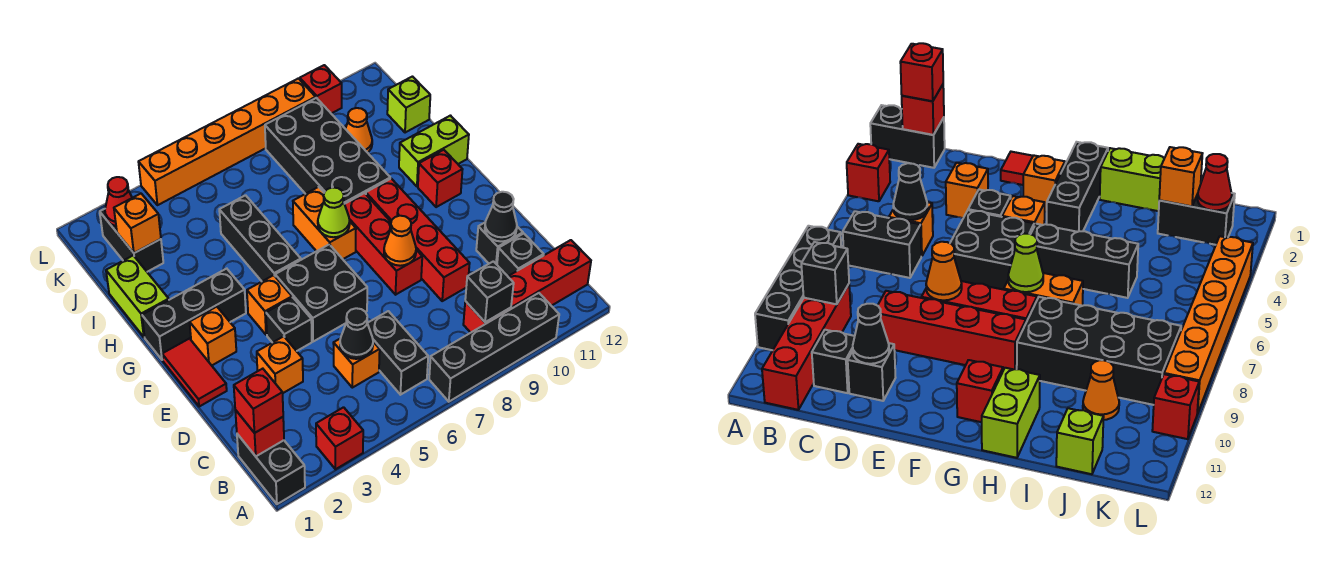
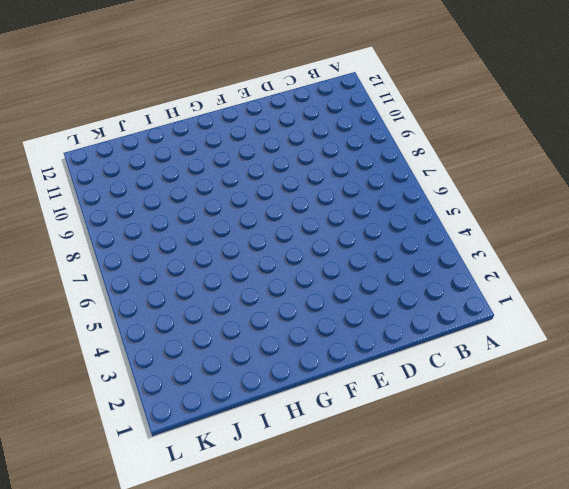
none -> black brick A1:B1 level 1
none -> red brick A3 level 1
none -> black brick A7:A10 level 1
none -> black brick B6:C6 level 1

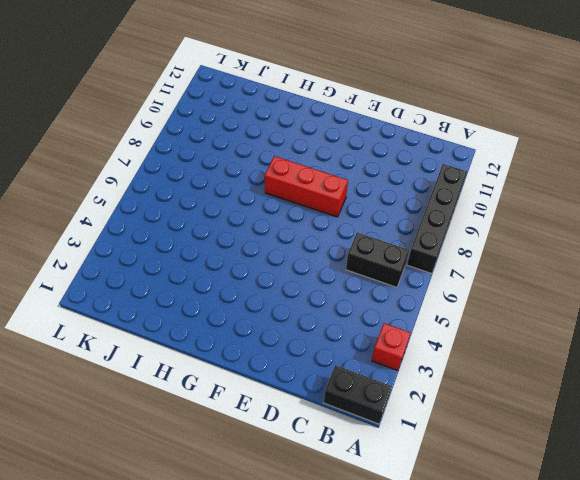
none -> red brick B9:B12 level 1
none -> orange brick C5 level 1
none -> black brick C11 level 1
none -> orange brick D3 level 1

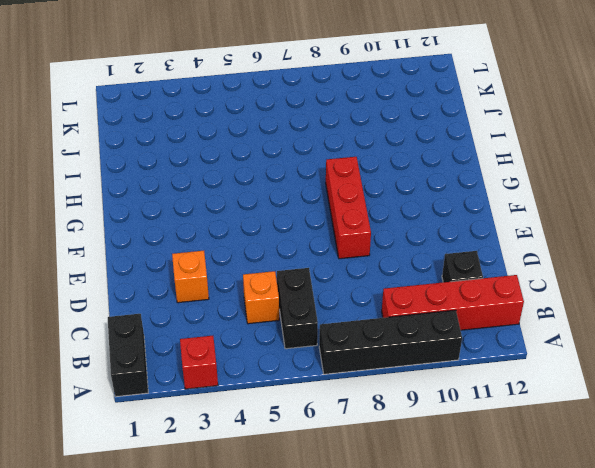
none -> red brick D9:G9 level 1
none -> black brick D11 level 1
none -> red tile E1:F1 level 1
none -> black brick E4 level 1

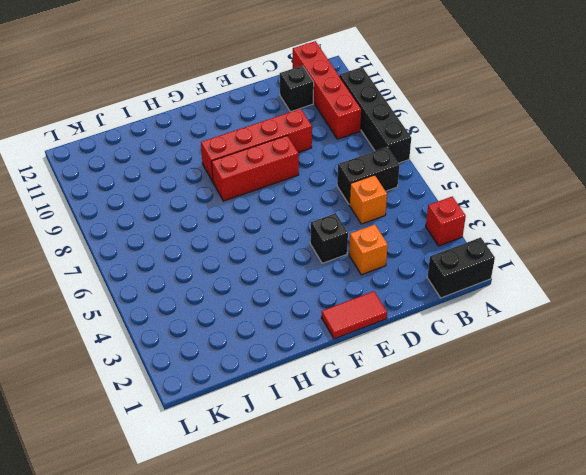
none -> black brick D11 level 1
none -> black brick E5:F6 level 1
none -> orange brick F2 level 1
none -> orange brick F4 level 1

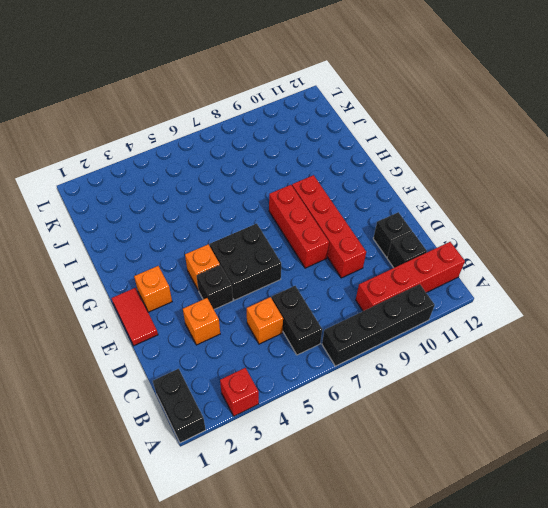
none -> black brick G1:G3 level 1
none -> black brick G5:I5 level 1
none -> orange brick G7:H7 level 1
none -> red brick G11 level 1

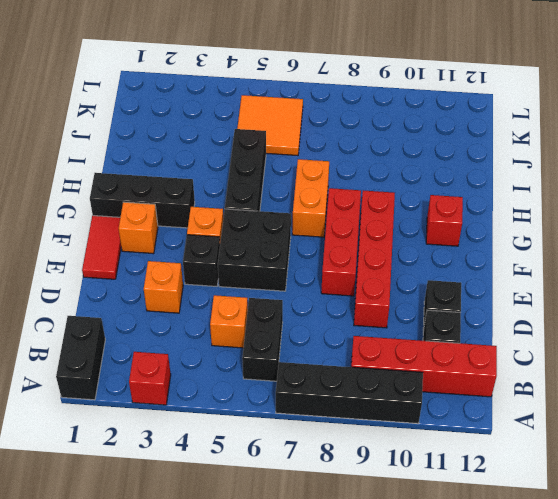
orange tile J5:K6 level 1 -> none
none -> lime brick H1:I1 level 1
none -> black brick H8:K9 level 1
none -> lime brick H11:H12 level 1
none -> black brick J2:K2 level 1

